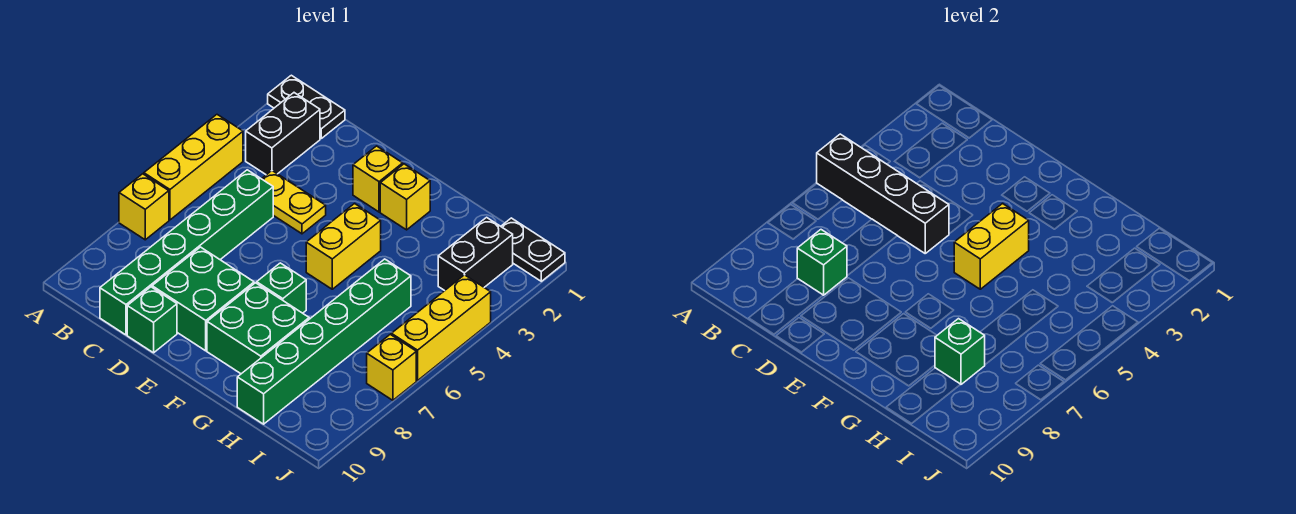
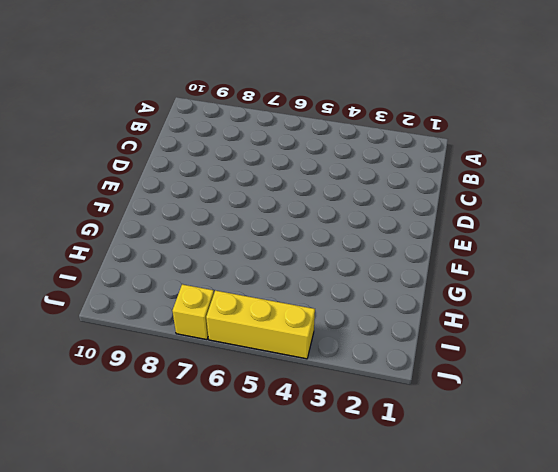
none -> black plate A1:B1 level 1
none -> yellow brick A4:A6 level 1
none -> yellow brick A7 level 1

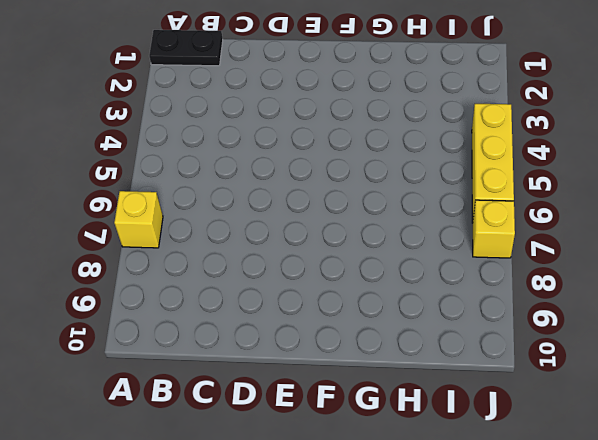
none -> yellow brick A4:A6 level 1
none -> black brick B2:B3 level 1
none -> yellow plate C4:D4 level 1

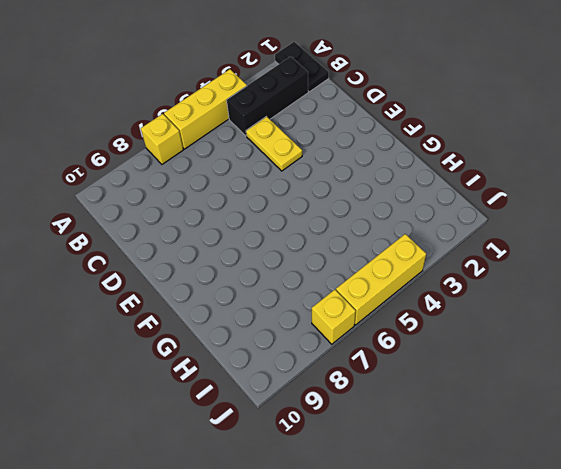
black brick B2:B4 level 1 -> black brick B2:B3 level 1
none -> green brick C5:C10 level 1
none -> green brick D8:E9 level 1
none -> green brick D10 level 1

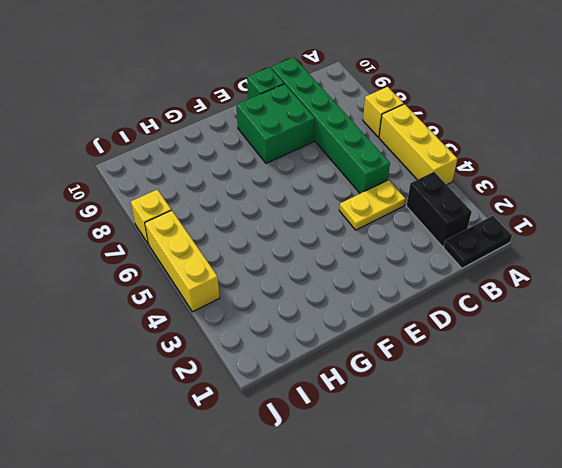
none -> yellow brick E2 level 1
none -> yellow brick F2 level 1
none -> yellow brick F4:F5 level 1

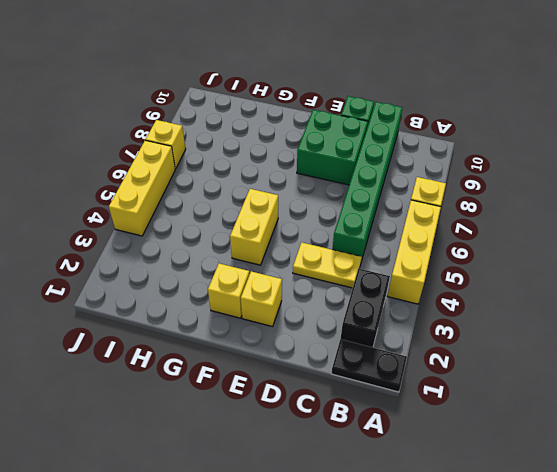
none -> green brick F7 level 1
none -> green brick F8:G9 level 1
none -> green brick H5:H10 level 1

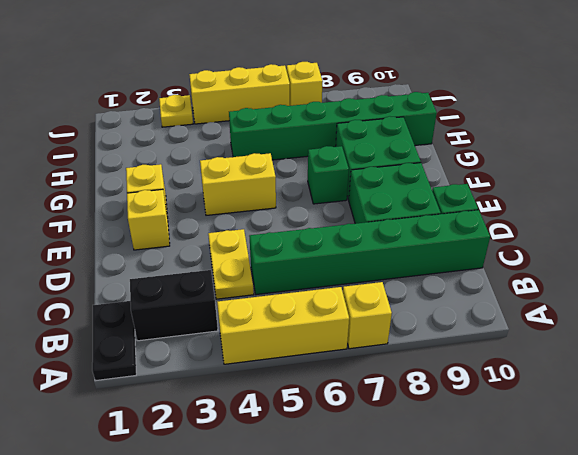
yellow plate J3 level 1 -> none
none -> black plate I1:J1 level 1
none -> black brick I2:I3 level 1
none -> black brick A5:D5 level 2

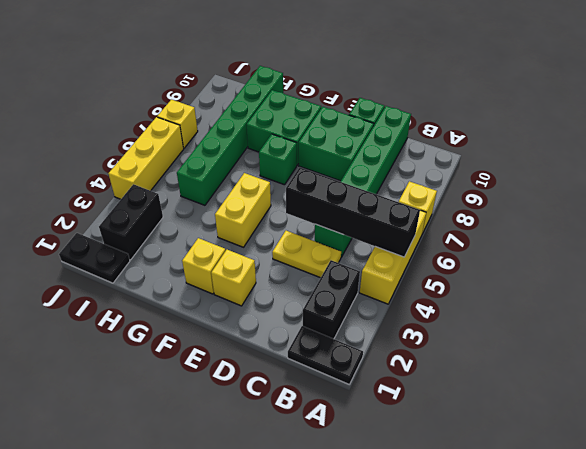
none -> green brick C8 level 2
none -> yellow brick F4:F5 level 2
none -> green brick H8 level 2

